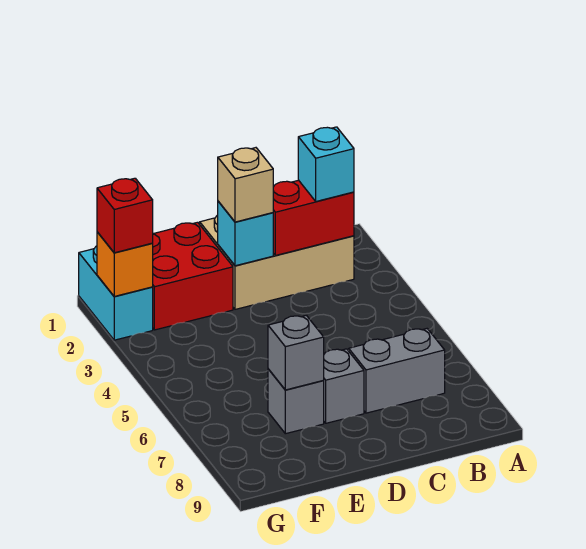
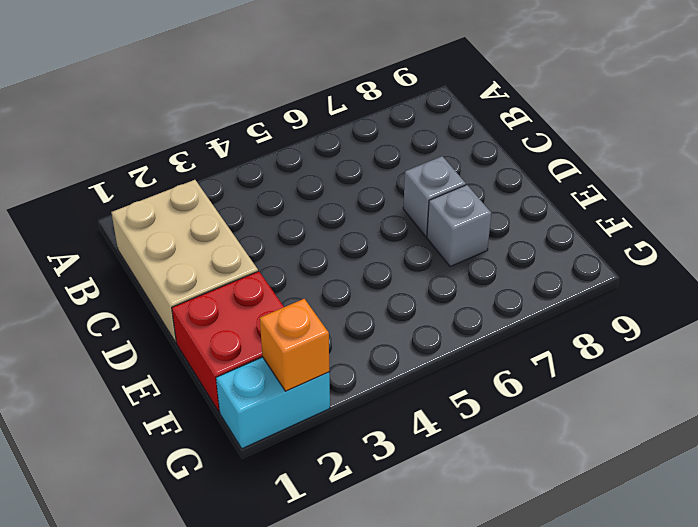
none -> grey brick B7:C7 level 1
none -> red brick B2:C2 level 2
none -> cyan brick D2 level 2

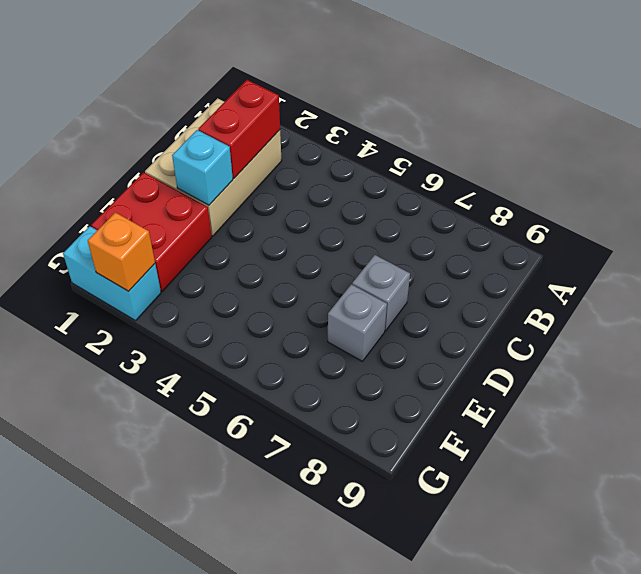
none -> grey brick B7:C7 level 1
none -> grey brick E7 level 2
none -> cyan brick B2 level 3

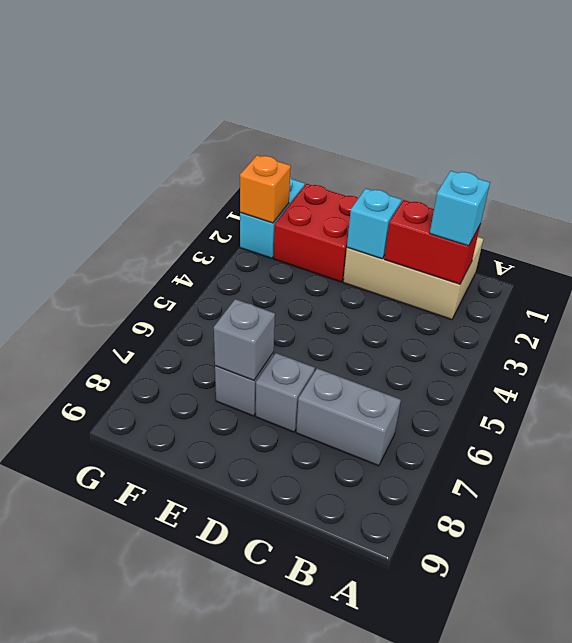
none -> tan brick D2 level 3
none -> red brick G2 level 3

